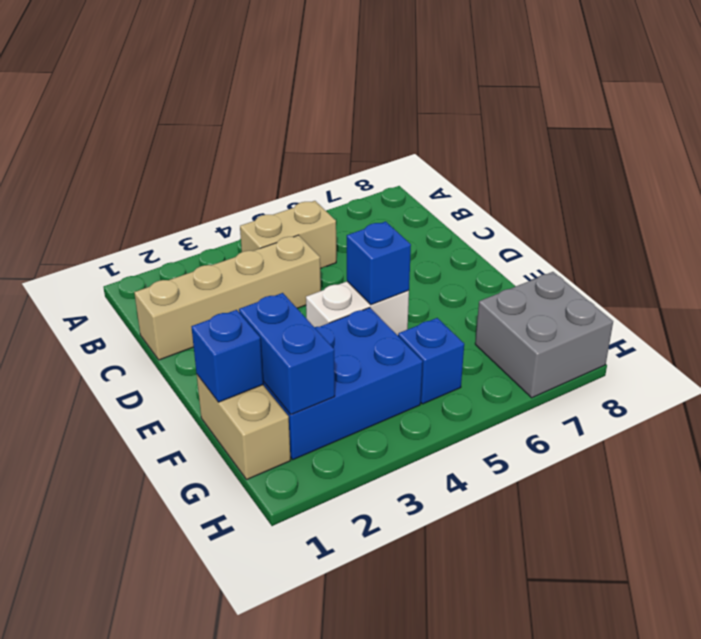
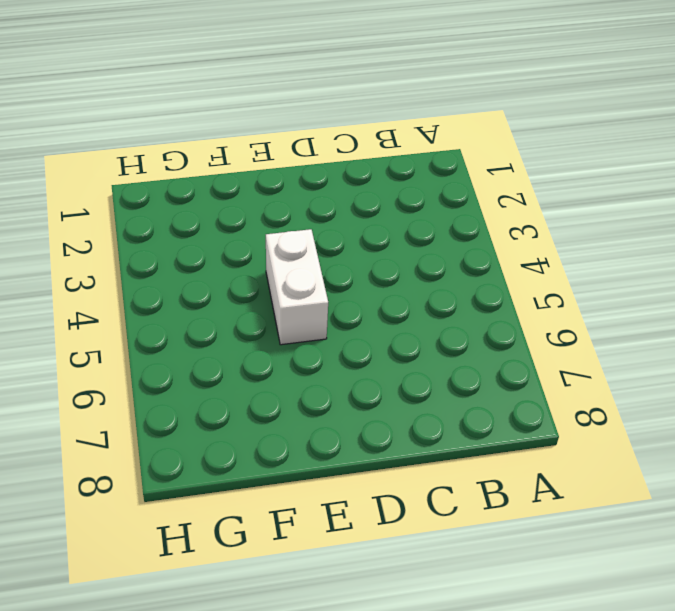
none -> tan brick B4:B5 level 1
none -> tan brick C1:C4 level 1

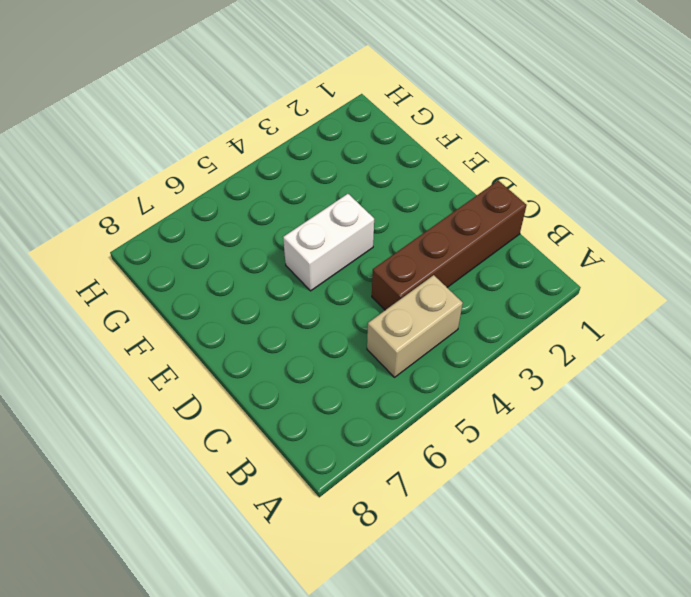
brown brick C1:C4 level 1 -> tan brick C1:C4 level 1
none -> tan brick F1:G1 level 1
none -> blue brick F2:G4 level 1

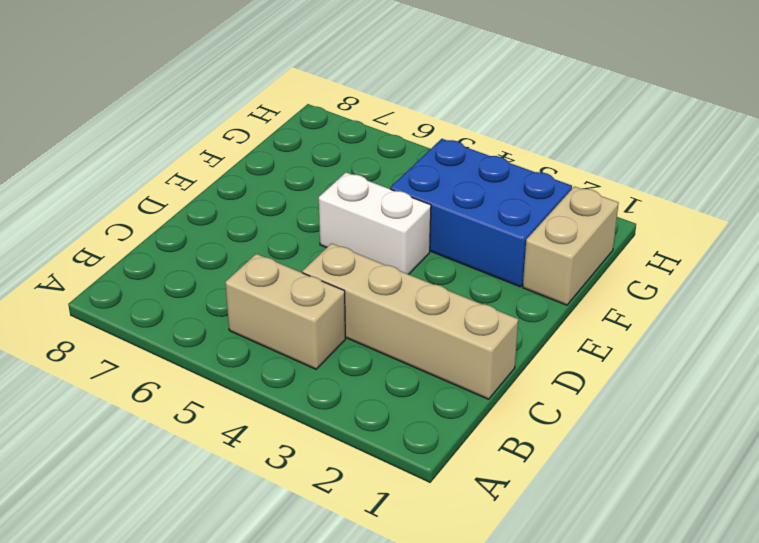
none -> blue brick G5 level 1
none -> grey brick G7:H8 level 1

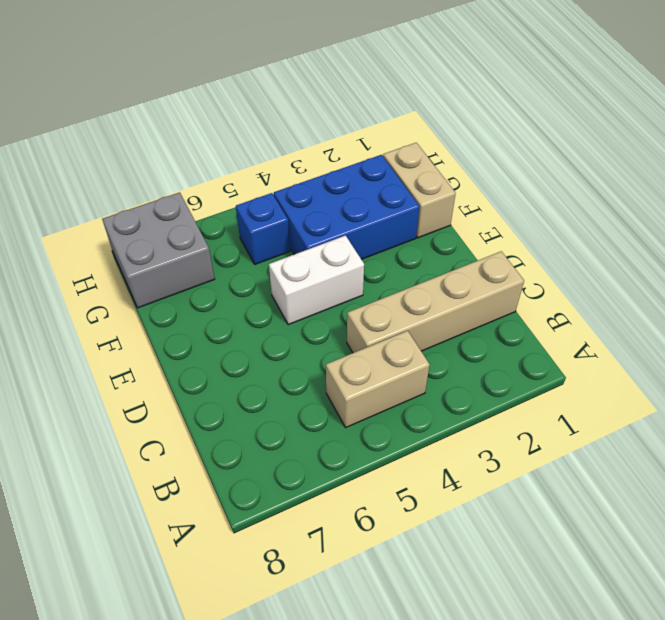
none -> blue brick E5 level 2
none -> blue brick F1 level 2

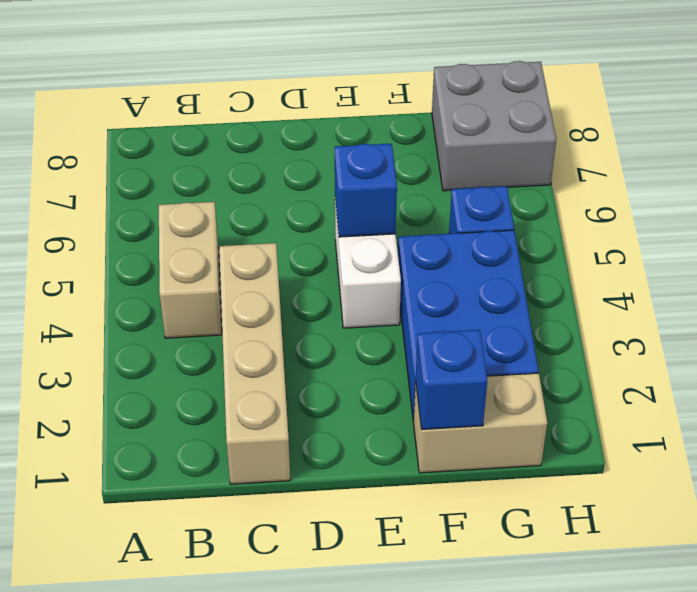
none -> blue brick F2:G2 level 2

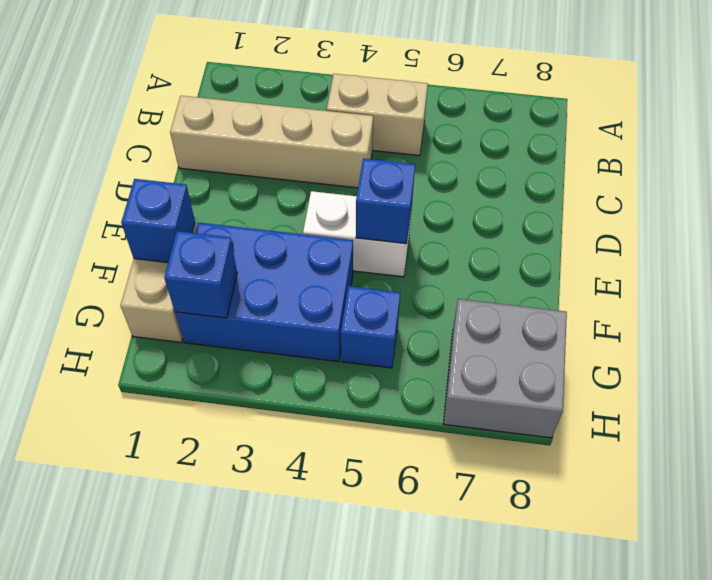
blue brick G2 level 2 -> blue brick F2:G2 level 2

